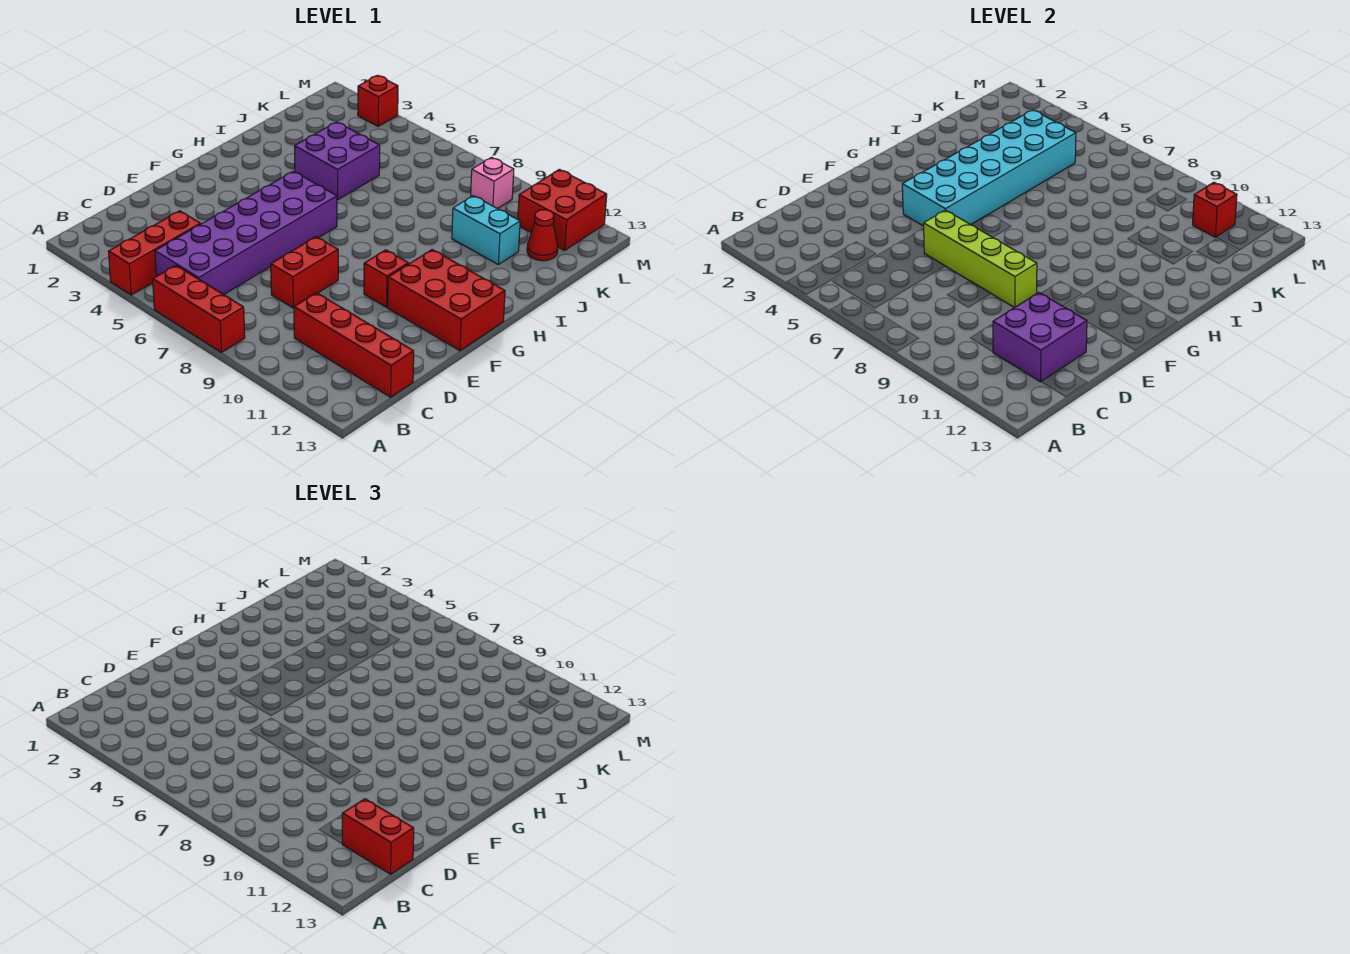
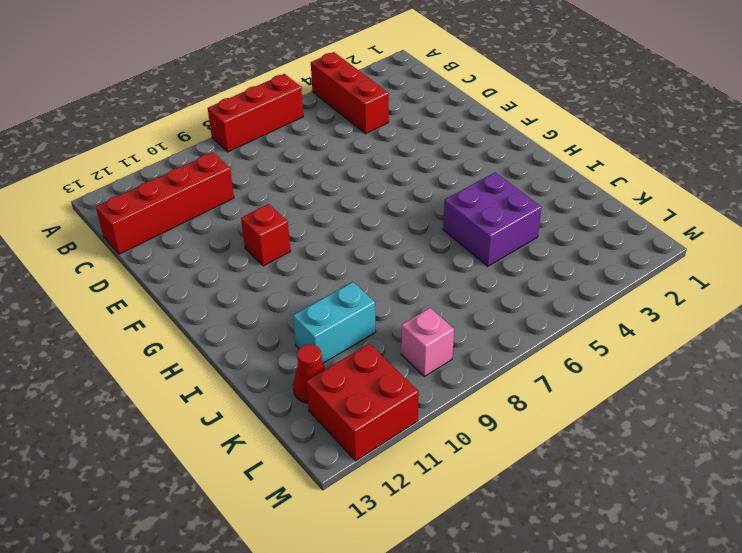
none -> purple brick B5:G6 level 1
none -> red brick D8:E8 level 1
none -> red brick F11:G13 level 1

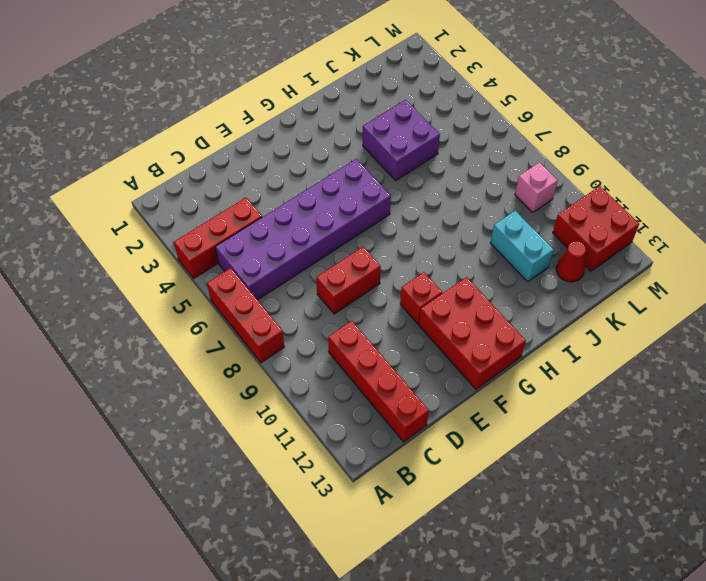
none -> red brick M3 level 1
none -> purple brick C11:D12 level 2
none -> lime brick E6:E9 level 2

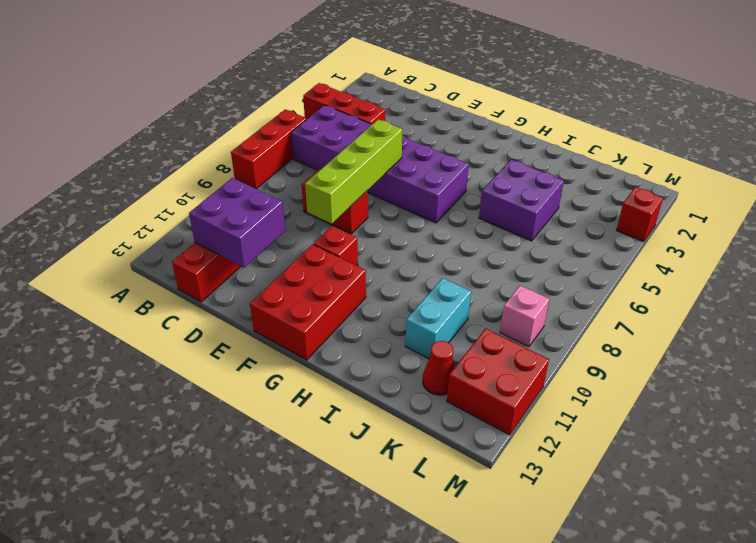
none -> cyan brick F4:K5 level 2
none -> red brick L11 level 2
none -> red brick C12:C13 level 3

